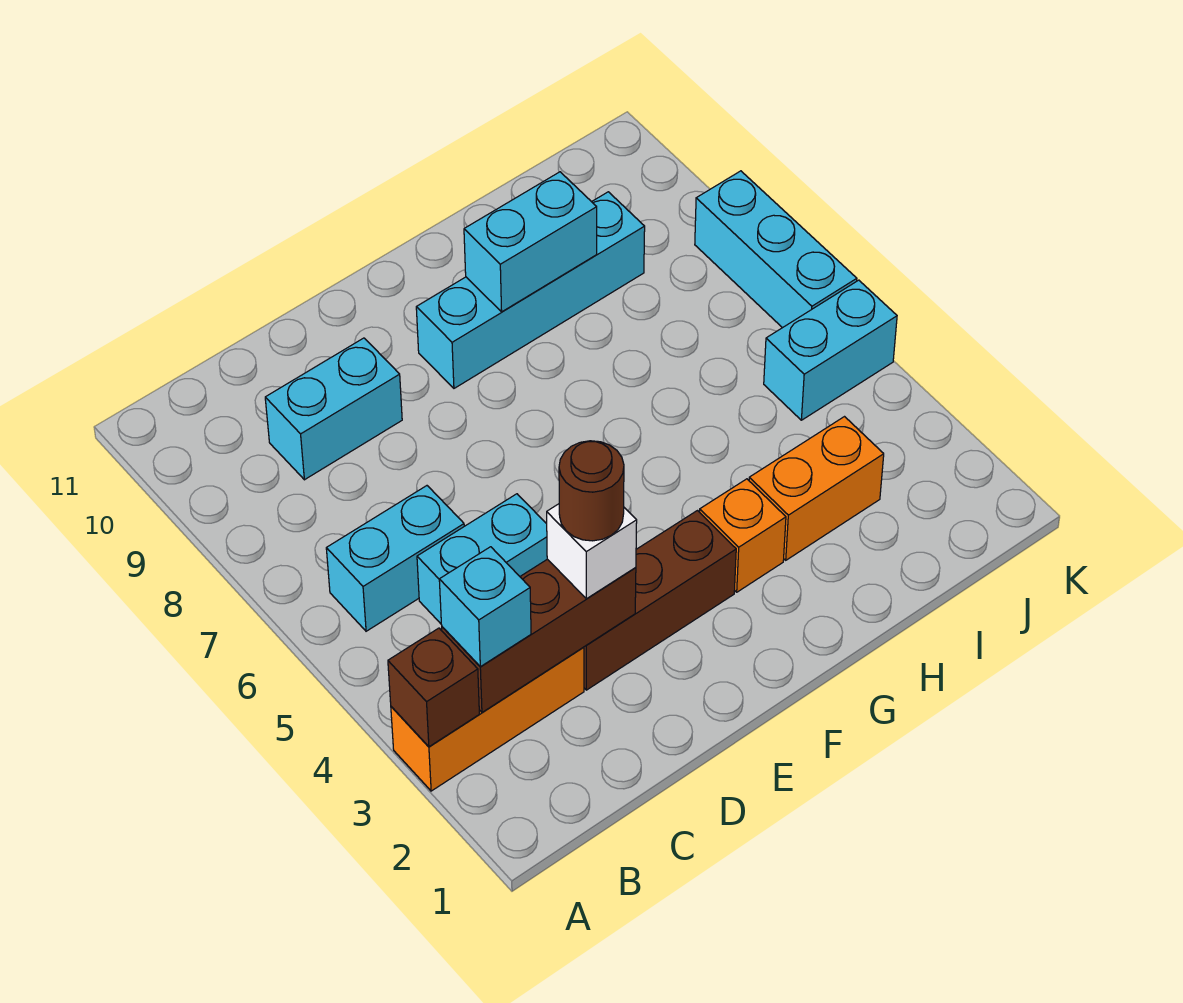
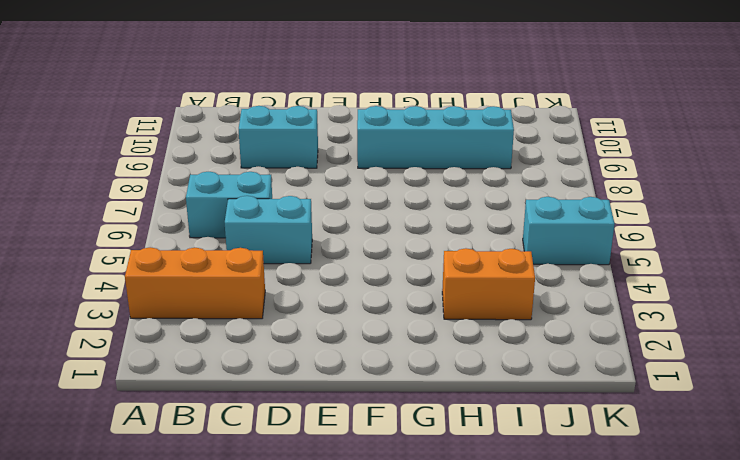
none -> brown brick D3:F3 level 1
none -> orange brick G3 level 1
none -> cyan brick K6:K8 level 1

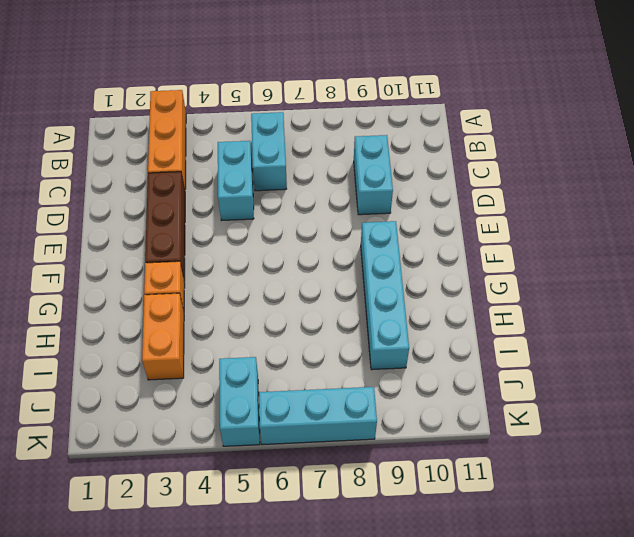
none -> brown brick A3 level 2
none -> brown brick B3:D3 level 2
none -> cyan brick G9:H9 level 2

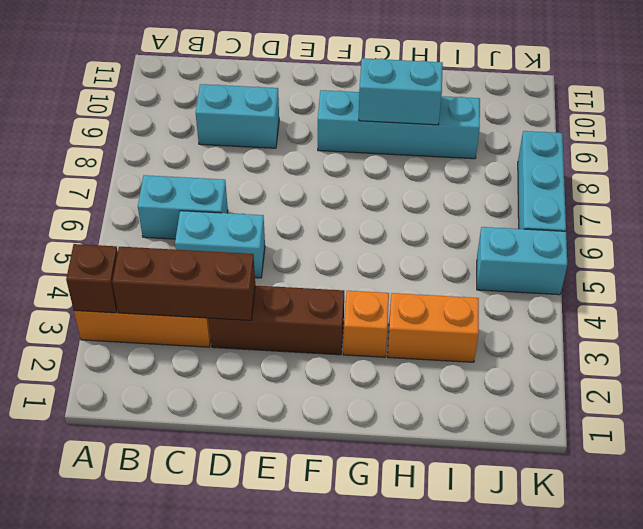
none -> cyan brick B3 level 3
none -> white brick D3 level 3
none -> brown round brick D3 level 4

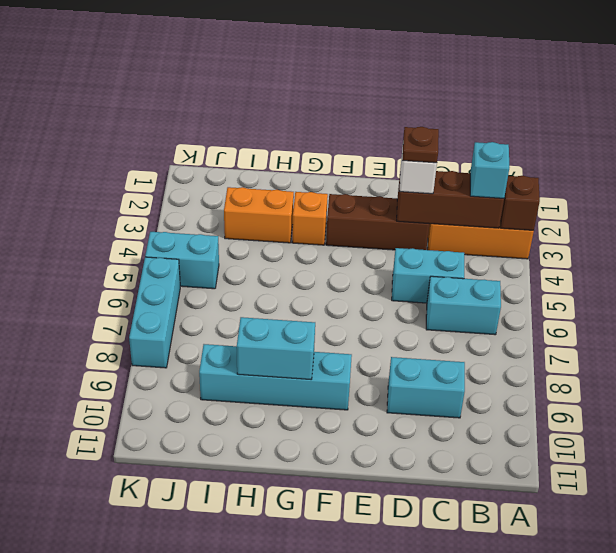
brown plate D3 level 4 -> brown round brick D3 level 4

